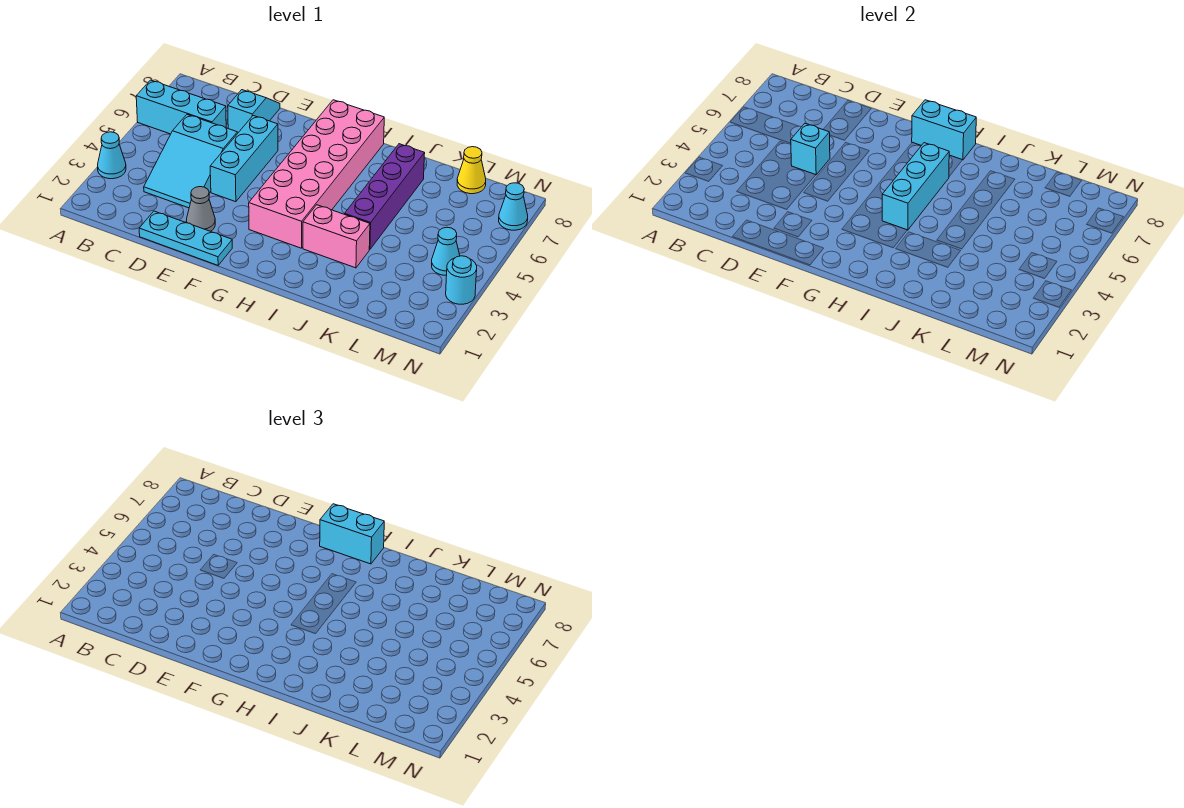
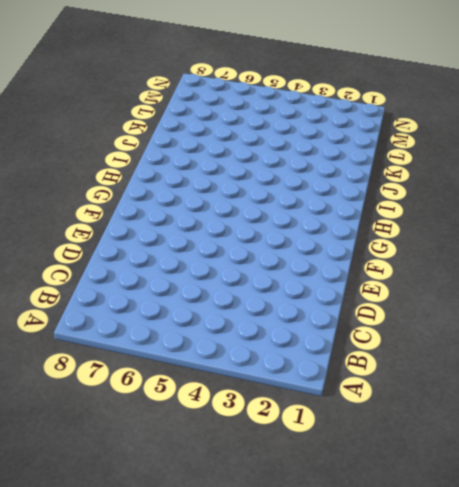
none -> cyan cone A3 level 1
none -> cyan brick A6:C6 level 1
none -> cyan slope C3:D5 level 1 top 5

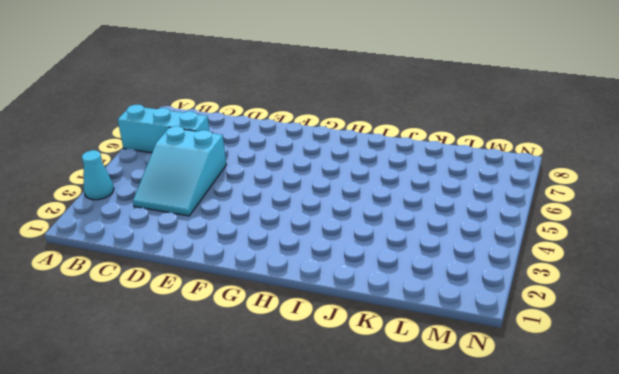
none -> cyan plate D1:F1 level 1
none -> cyan slope D7:D8 level 1 top 7
none -> grey cone E2 level 1

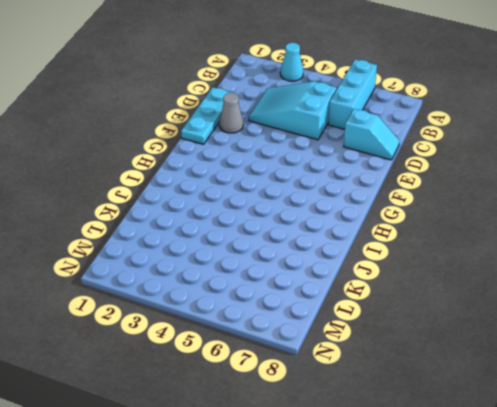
none -> cyan brick E4:E6 level 1
none -> pink brick G3:H8 level 1
none -> pink brick I3:J3 level 1

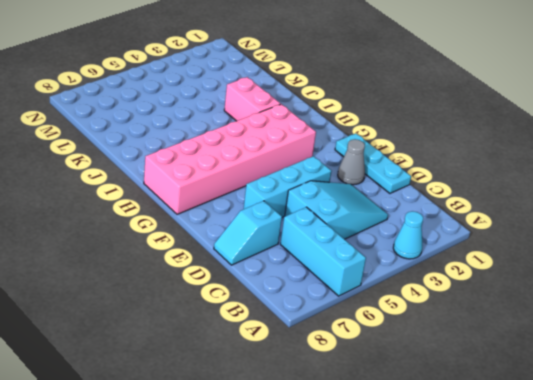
none -> purple brick J4:J7 level 1
none -> yellow cone L8 level 1
none -> cyan cone M4 level 1

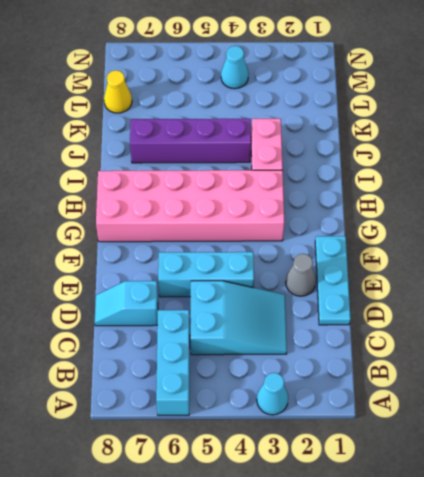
none -> cyan round brick N3 level 1
none -> cyan cone N7 level 1
none -> cyan brick D5 level 2

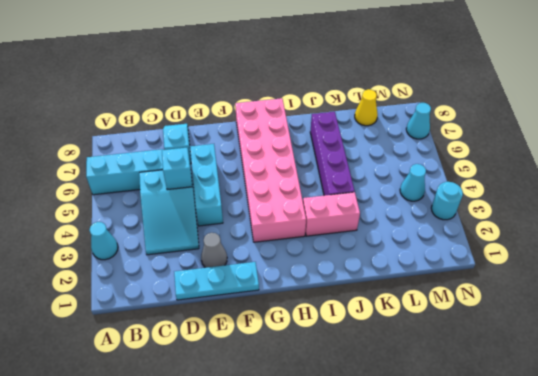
none -> cyan brick G8:H8 level 2
none -> cyan brick H4:H6 level 2
none -> cyan brick G8:H8 level 3

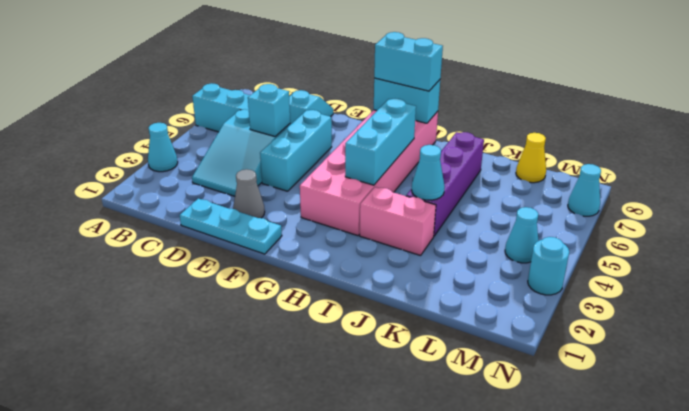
cyan cone J4 level 2 -> none

